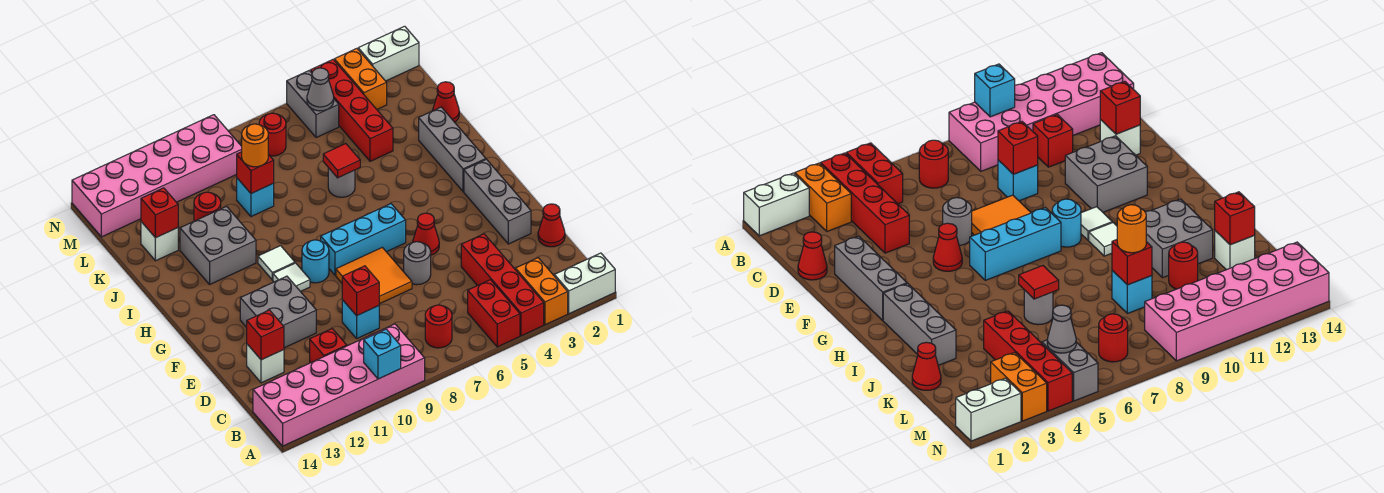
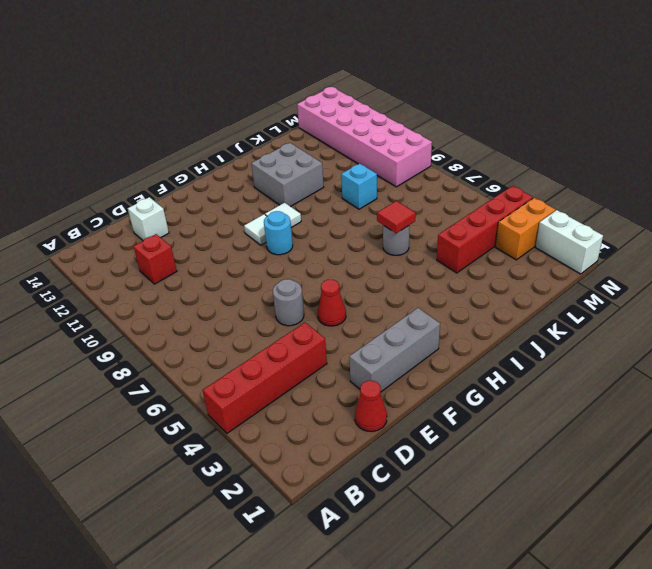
none -> white brick A1:A2 level 1
none -> orange brick A3:B3 level 1
none -> red brick A5:B5 level 1
none -> pink brick A9:B14 level 1

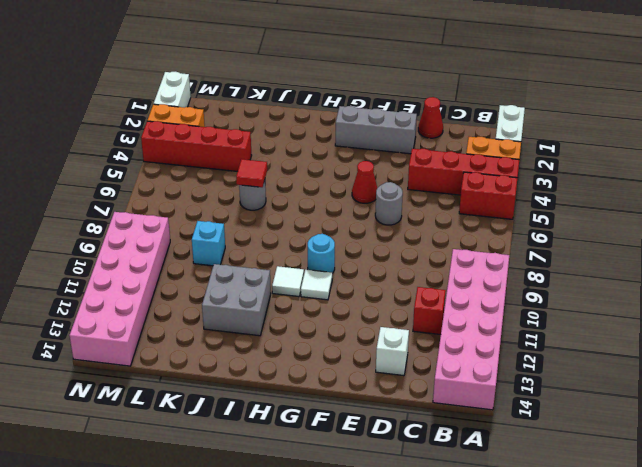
none -> red round brick B7 level 1
none -> cyan brick D9 level 1
none -> orange tile E7:F8 level 1
none -> grey brick E11:F12 level 1

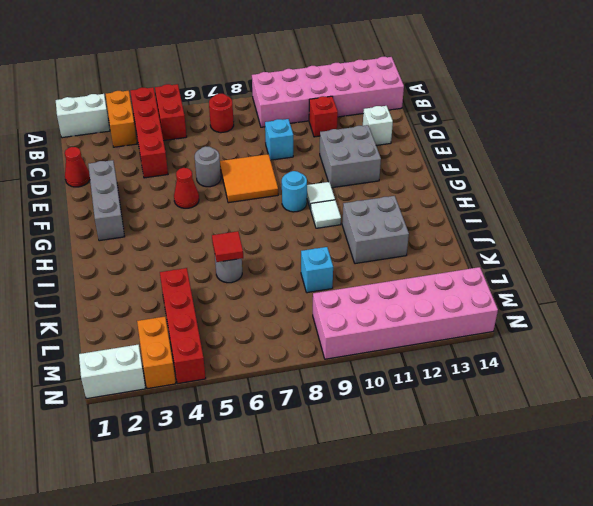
none -> cyan brick G6:G8 level 1
none -> grey brick H2:J2 level 1
none -> red cone K1 level 1
none -> red round brick K11 level 1

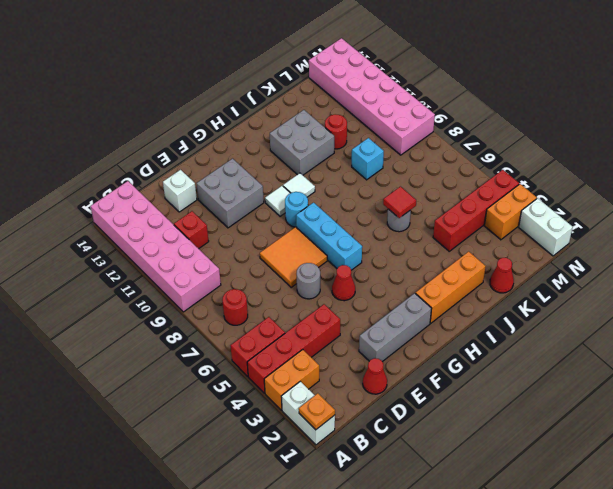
orange plate A1 level 2 -> none
orange brick H2:J2 level 1 -> grey brick H2:J2 level 1
none -> cyan brick D9 level 1
none -> white brick K13 level 1
none -> grey brick M5:N5 level 1
none -> red round brick M7 level 1

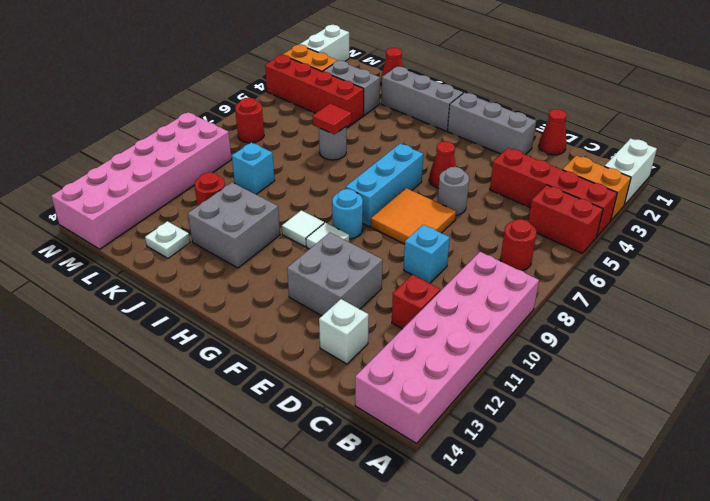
grey brick K3:L3 level 1 -> grey brick M5:N5 level 1
white plate K13 level 1 -> white brick K13 level 1
none -> cyan brick A10 level 2
none -> red brick D9 level 2
none -> red brick D13 level 2
none -> red brick K9 level 2

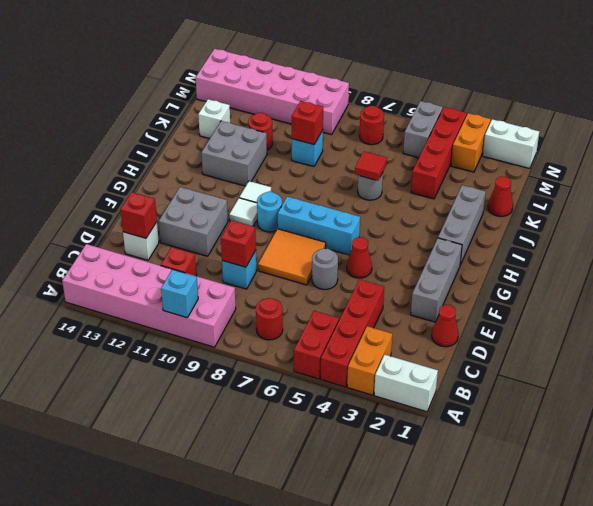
none -> red brick K13 level 2
none -> grey cone M5 level 2
none -> orange round brick K9 level 3

